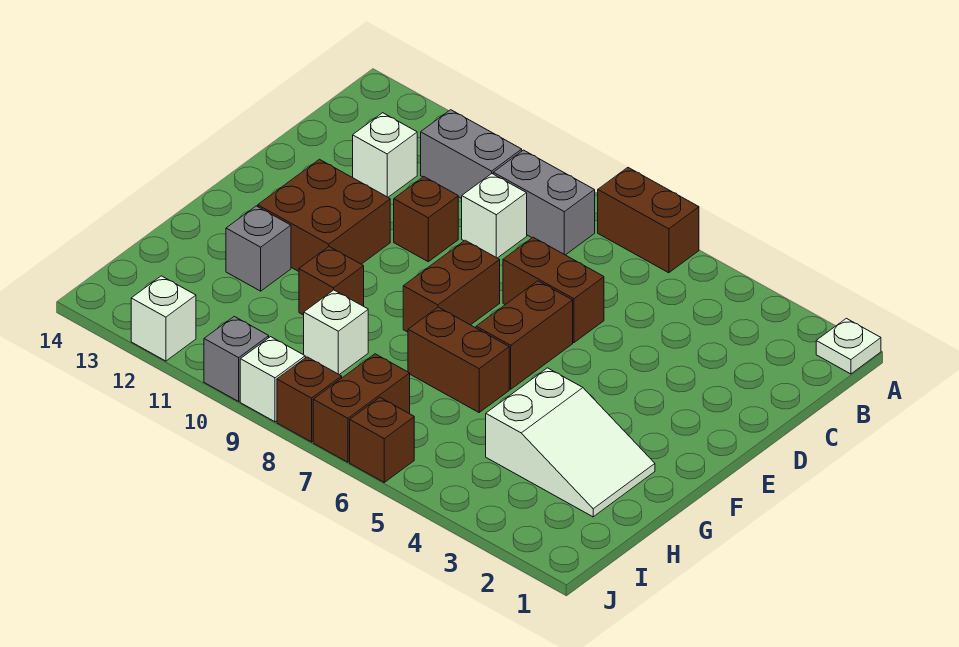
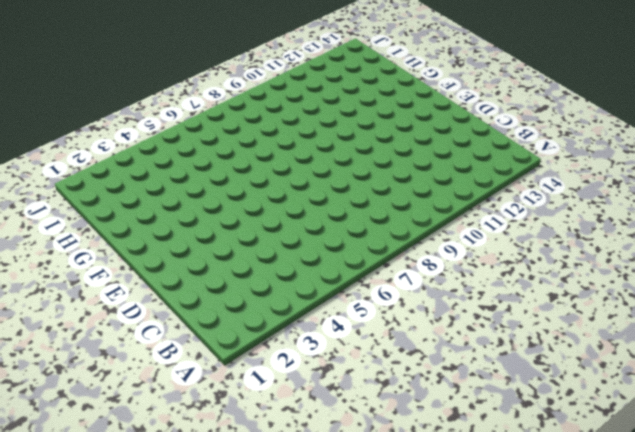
none -> white plate A1 level 1
none -> brown brick A6:A7 level 1
none -> grey brick B8:B9 level 1

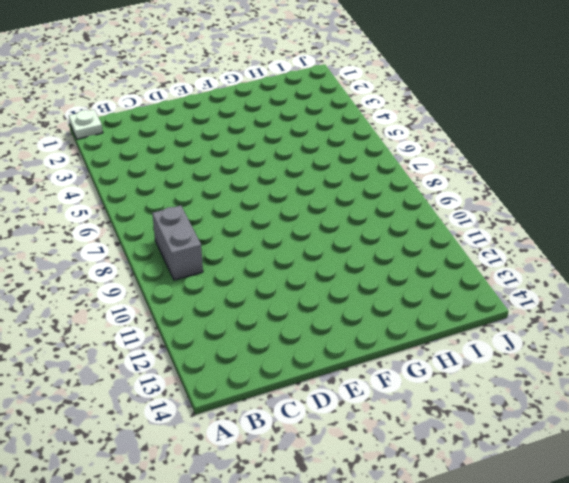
none -> brown brick A6:A7 level 1
none -> grey brick B10:B11 level 1
none -> white brick C9 level 1

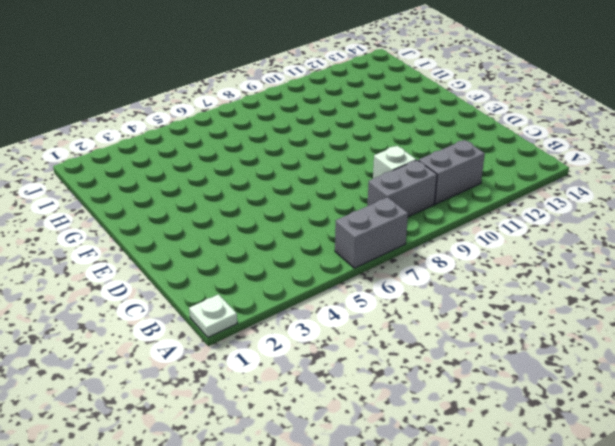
grey brick A6:A7 level 1 -> brown brick A6:A7 level 1
none -> white brick C12 level 1
none -> brown brick D6:D7 level 1
none -> brown brick D10 level 1

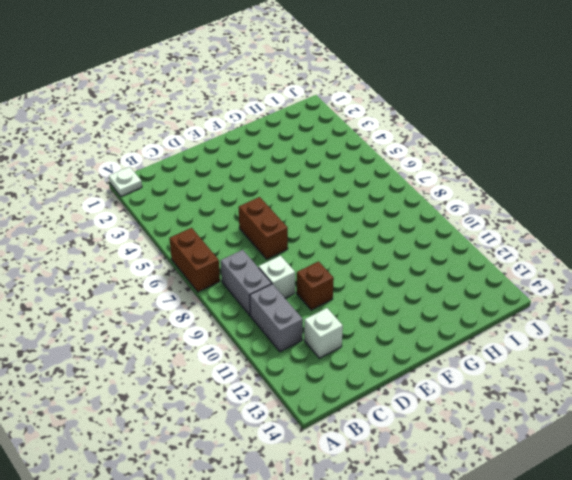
none -> brown brick E6:F6 level 1
none -> brown brick E8:F8 level 1
none -> brown brick E11:F12 level 1

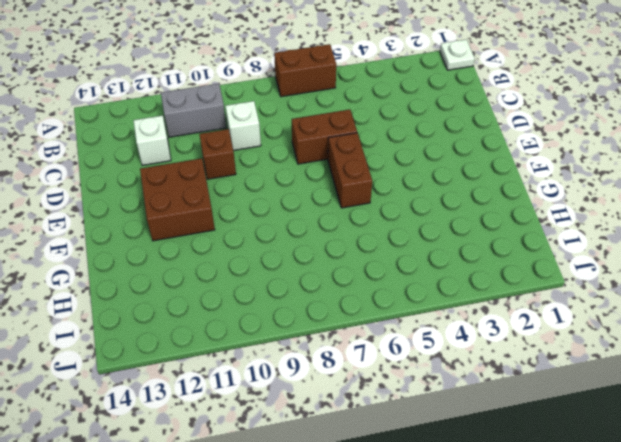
none -> grey brick B8:B9 level 1
none -> brown brick E8:F8 level 1
none -> white slope G2:H4 level 1 top 4

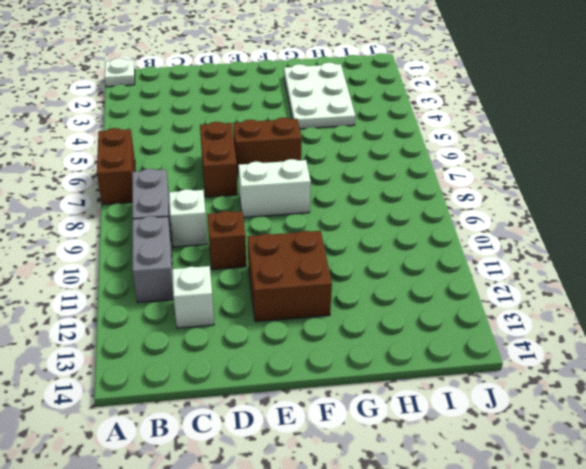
white brick E8:F8 level 1 -> brown brick E8:F8 level 1
white plate G2:H4 level 1 -> white slope G2:H4 level 1 top 4
none -> brown brick G6:G7 level 1
none -> brown brick G10 level 1
none -> grey brick G12 level 1

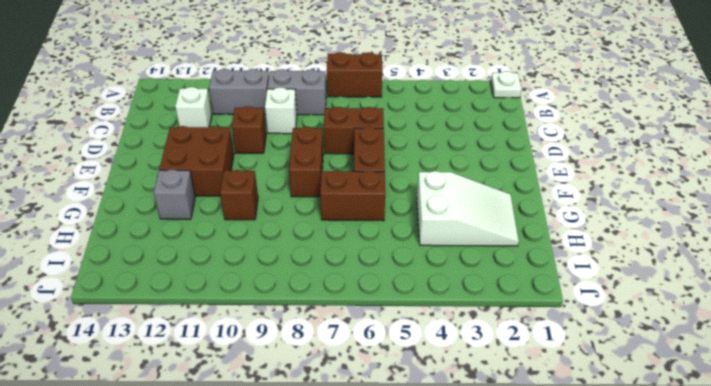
none -> white brick H9 level 1
none -> brown brick I7:J7 level 1
none -> brown brick J6 level 1

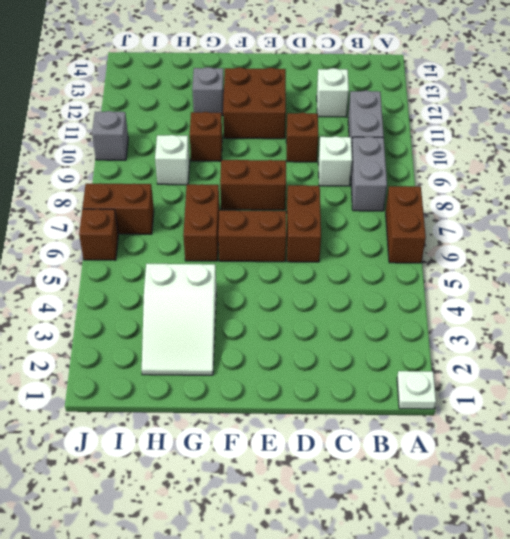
none -> brown brick J8 level 1
none -> white brick J9 level 1
none -> white brick J12 level 1

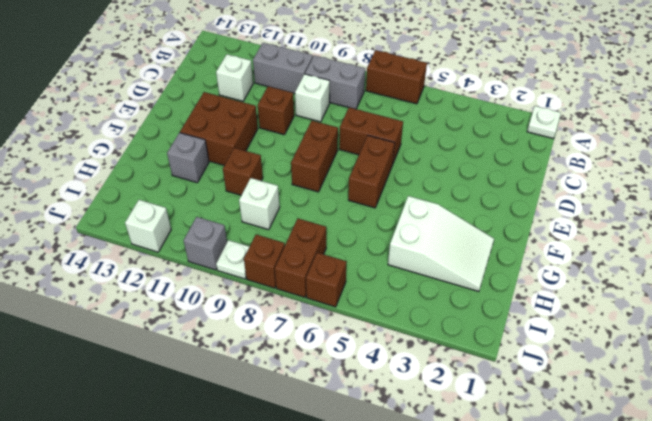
white plate J9 level 1 -> white brick J9 level 1
none -> brown brick G6:G7 level 1

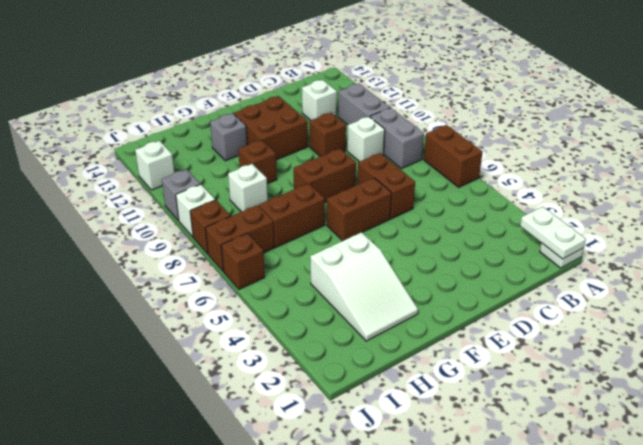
white plate A1:A2 level 2 -> none
brown brick G7:H7 level 1 -> brown brick G6:G7 level 1

